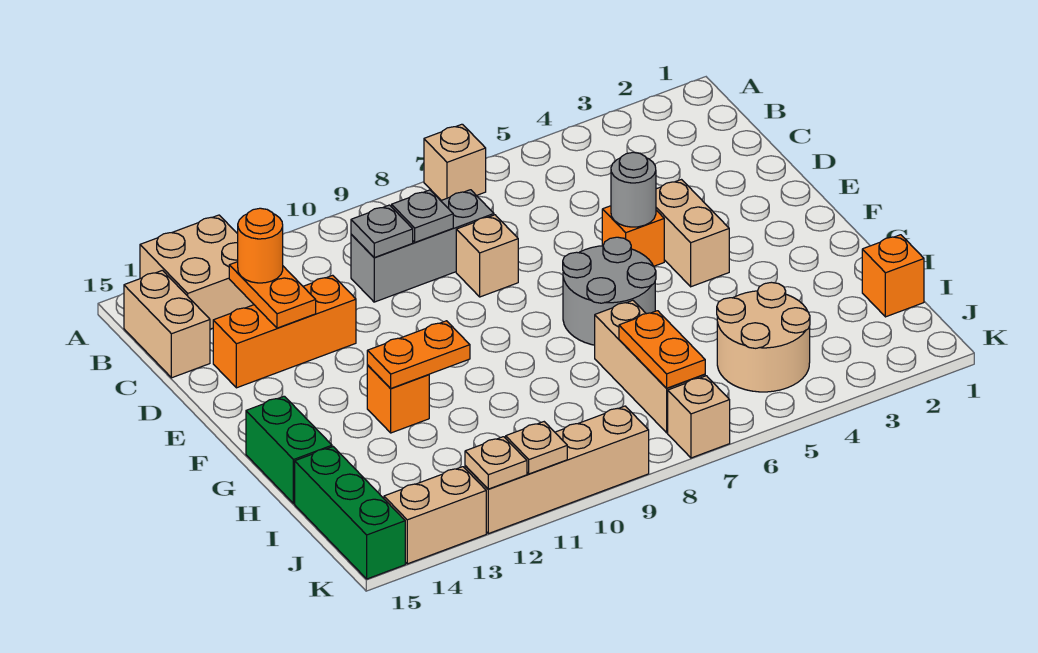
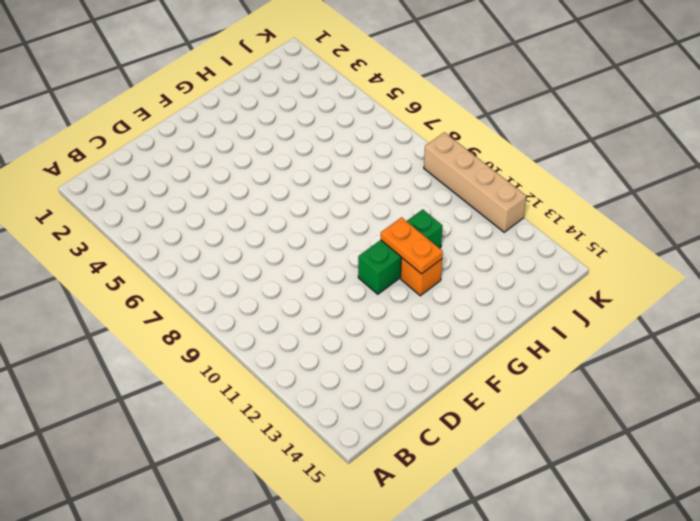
green brick F11:H11 level 1 -> green brick I15:K15 level 1
none -> tan brick A7 level 1
none -> tan brick A13:B14 level 1
none -> tan brick B15:C15 level 1

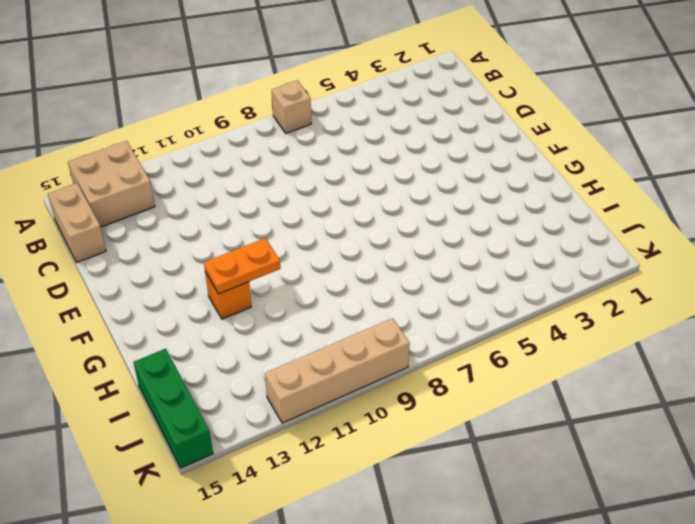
none -> grey brick C8:C10 level 1
none -> tan brick D8 level 1
none -> orange brick D12:D14 level 1

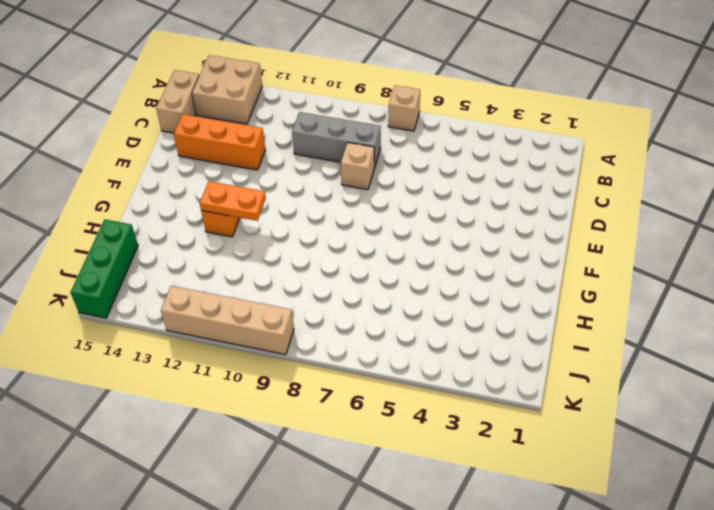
none -> tan brick E4:F4 level 1
none -> orange brick E5 level 1
none -> grey round brick F6:G7 level 1

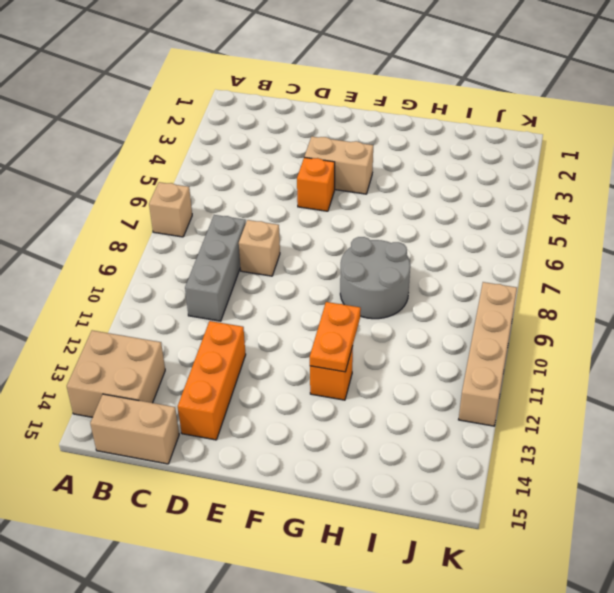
grey round brick G8:H9 level 1 -> grey round brick F6:G7 level 1
none -> green brick G15:H15 level 1
none -> tan brick H7:J7 level 1
none -> orange brick I1 level 1

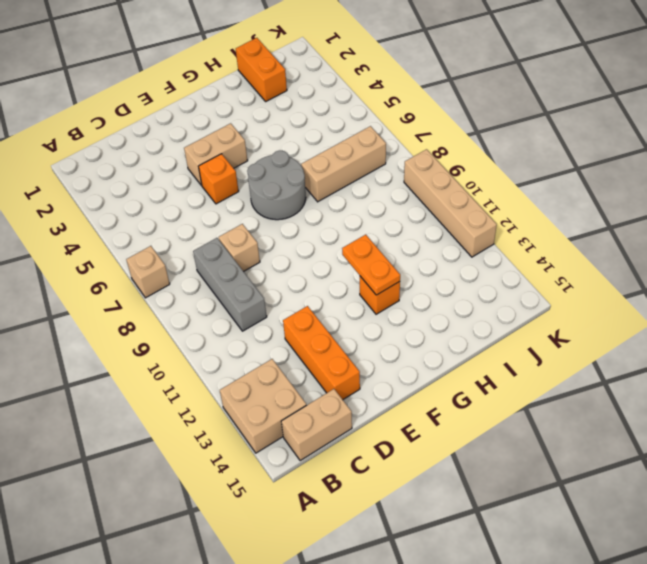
orange brick I1:I2 level 1 -> orange brick I1 level 1
none -> green brick G15:H15 level 1
none -> tan round brick I4:J5 level 1
none -> green brick I15:K15 level 1

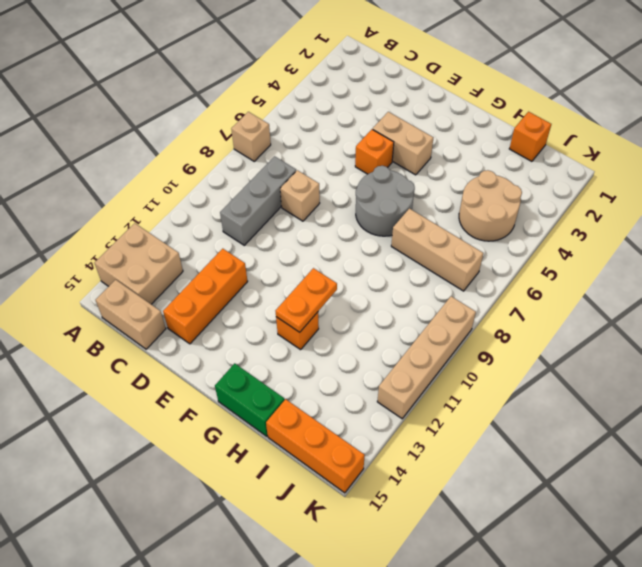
orange brick I15:K15 level 1 -> green brick I15:K15 level 1
none -> tan brick K7 level 1
none -> tan brick K13:K14 level 1
none -> grey plate C9 level 2

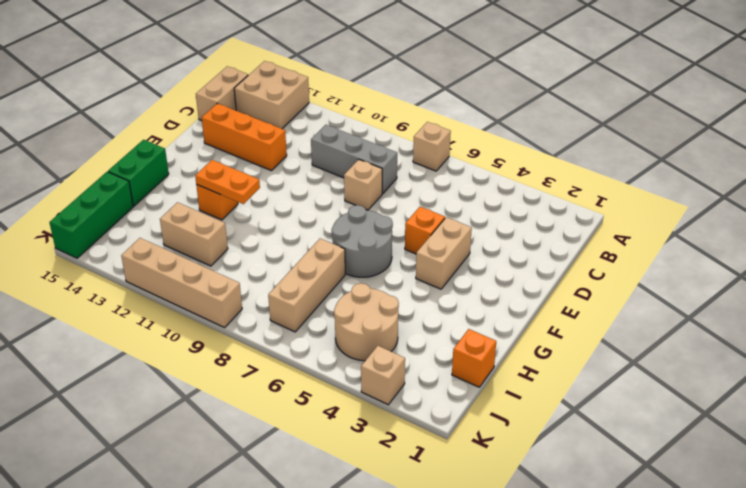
tan brick I11:I12 level 1 -> tan brick K13:K14 level 1
tan brick K3 level 1 -> tan brick K7 level 1
none -> grey plate C9 level 2
none -> grey plate C10 level 2
none -> orange plate C13:D13 level 2

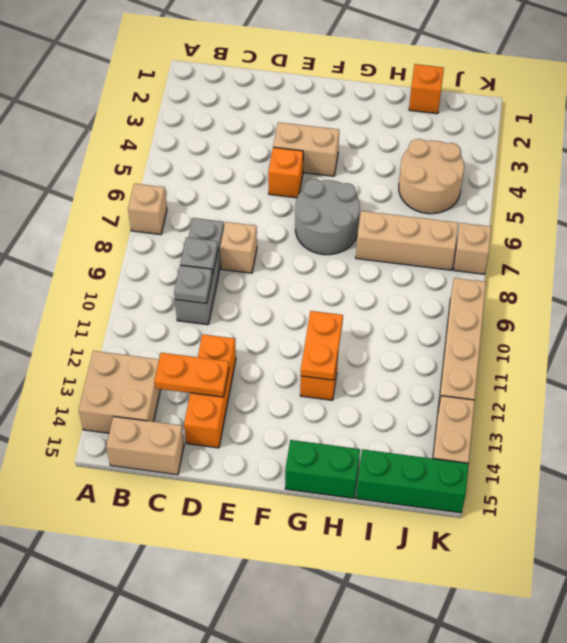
none -> grey round brick E5 level 2
none -> orange plate I7:J7 level 2
none -> tan plate K11 level 2

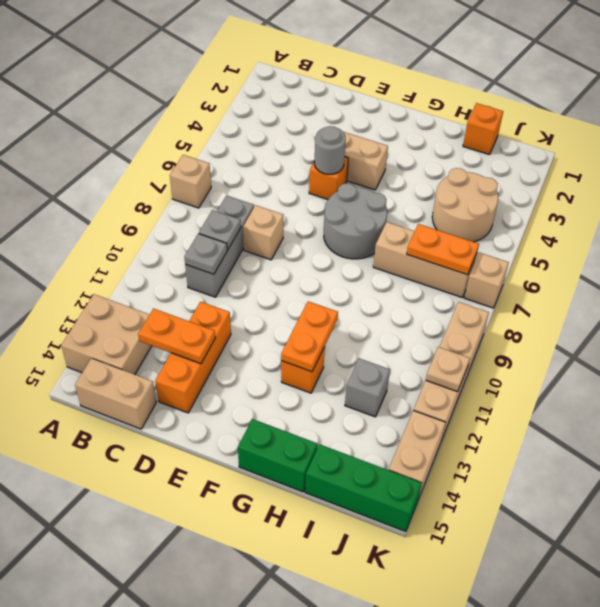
grey brick I12 level 1 -> none
none -> tan plate K12 level 2
none -> orange round brick C13 level 3

